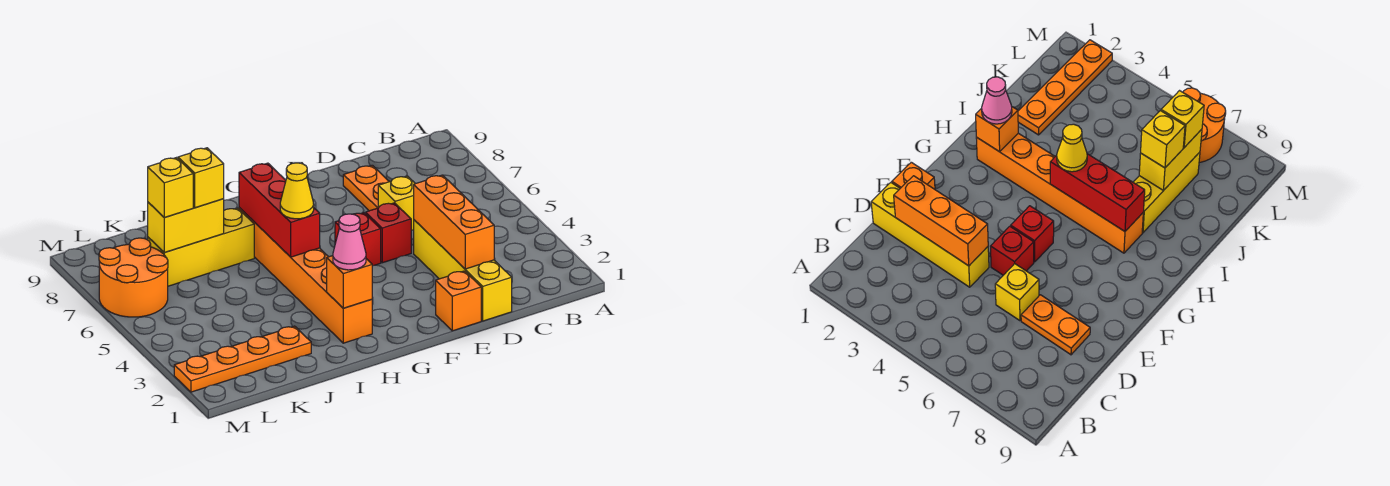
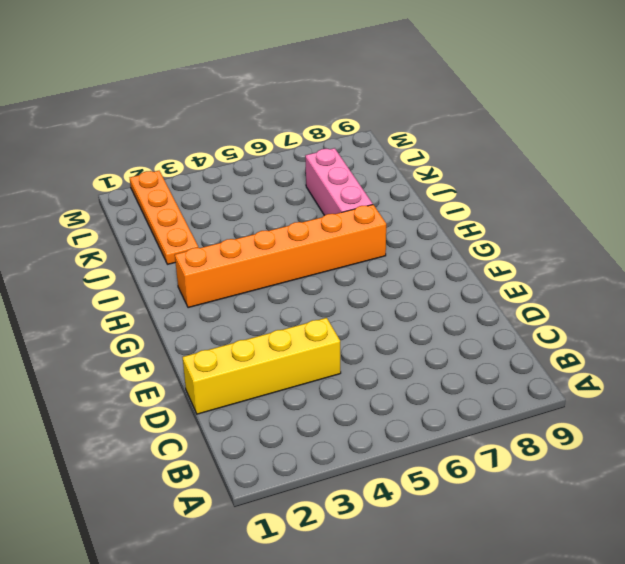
pink brick I7:K7 level 1 -> yellow brick I7:K7 level 1
none -> yellow brick D6 level 1
none -> orange plate D7:D8 level 1
none -> orange brick E1 level 1

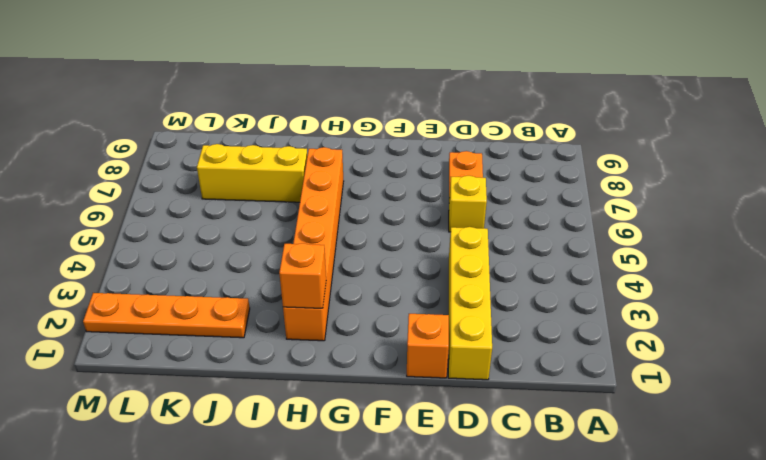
none -> red brick E5 level 1
none -> red brick F5 level 1
none -> orange round brick L6:M7 level 1

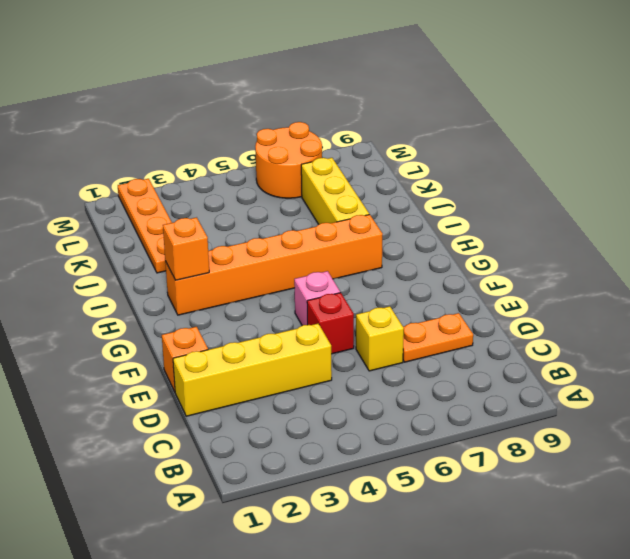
pink brick F5 level 1 -> red brick F5 level 1
none -> orange brick D2:D4 level 2
none -> red brick H5:H7 level 2
none -> yellow brick J7:K7 level 2

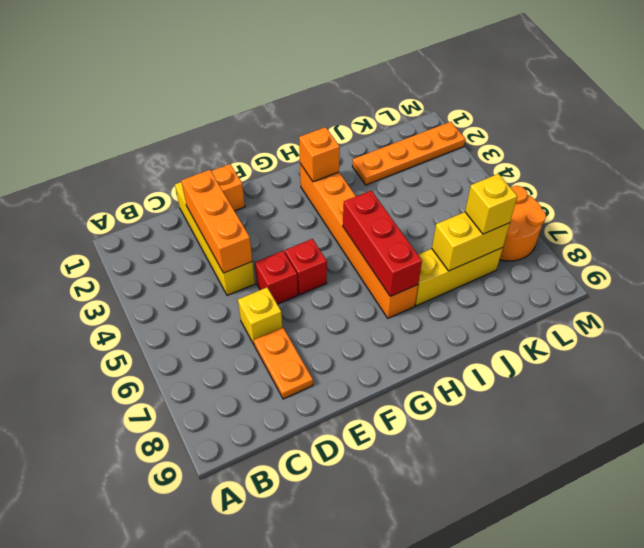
none -> pink cone H2 level 3
none -> yellow cone H5 level 3
none -> yellow brick J7 level 3

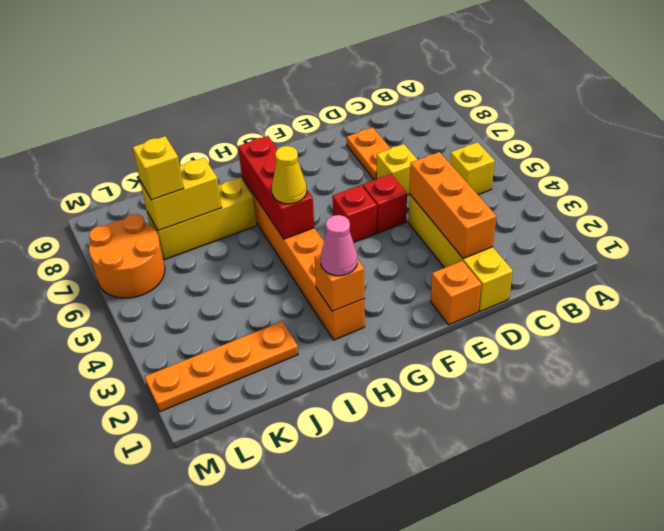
yellow brick B5 level 1 -> yellow brick J7 level 3

